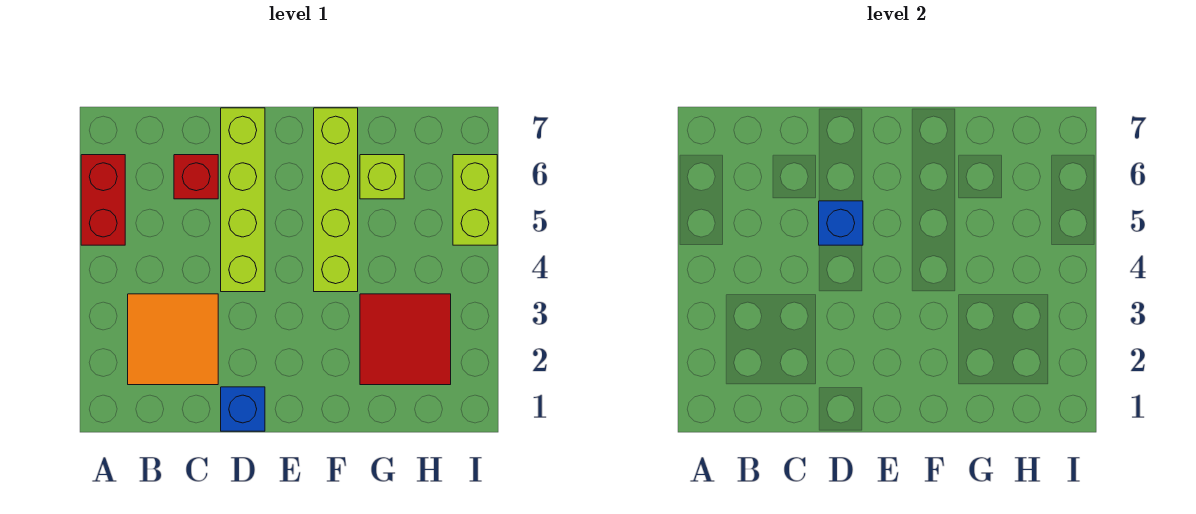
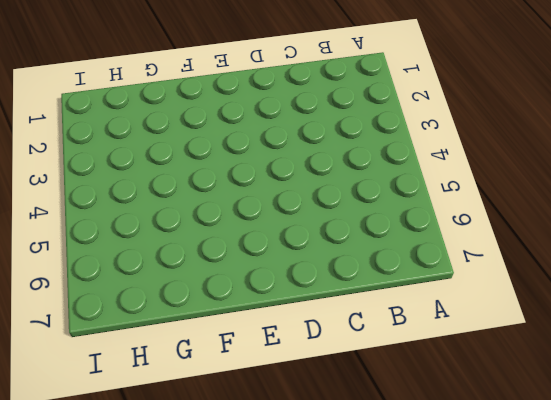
none -> red brick A5:A6 level 1
none -> orange tile B2:C3 level 1

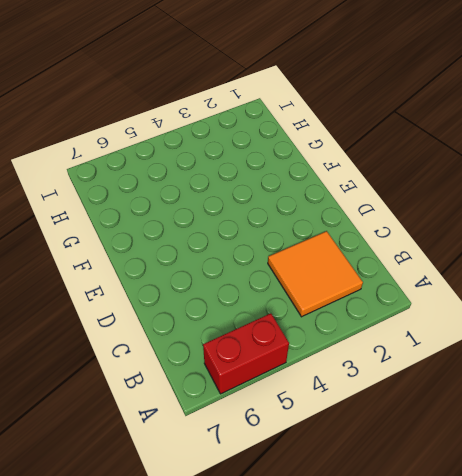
none -> red brick C6 level 1
none -> blue brick D1 level 1

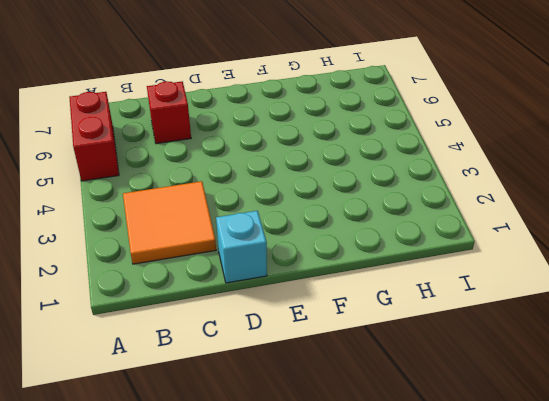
cyan brick D1 level 1 -> blue brick D1 level 1
none -> lime brick D4:D7 level 1
none -> lime brick F4:F7 level 1

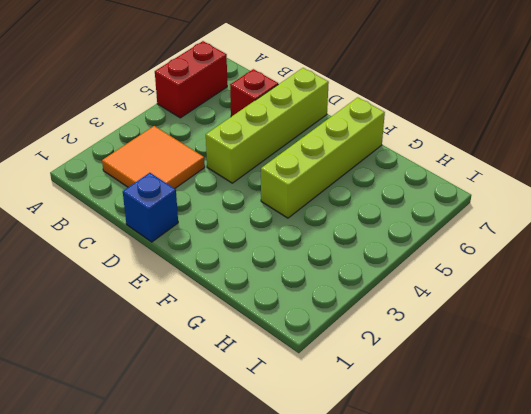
none -> red tile G2:H3 level 1
none -> lime brick G6 level 1

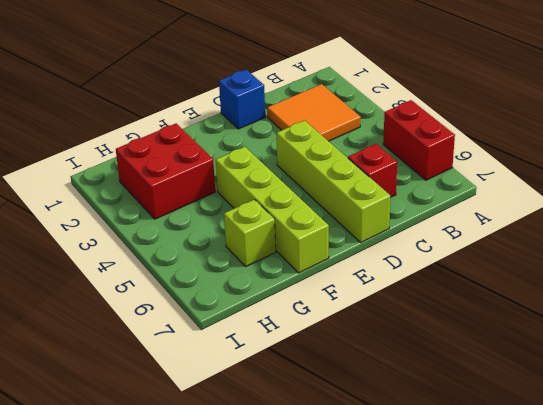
red brick G2:H3 level 1 -> red tile G2:H3 level 1
none -> lime brick I5:I6 level 1
none -> blue brick D5 level 2

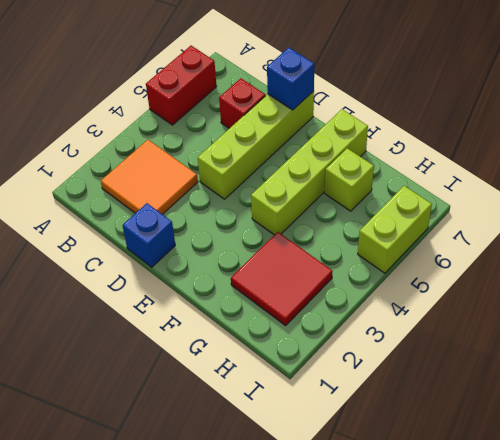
blue brick D7 level 2 -> blue brick D5 level 2

